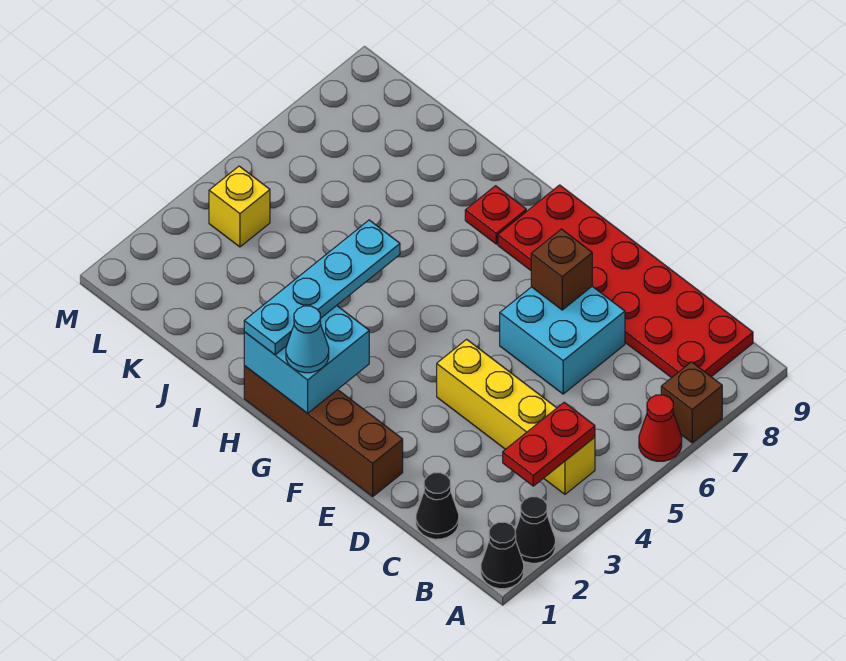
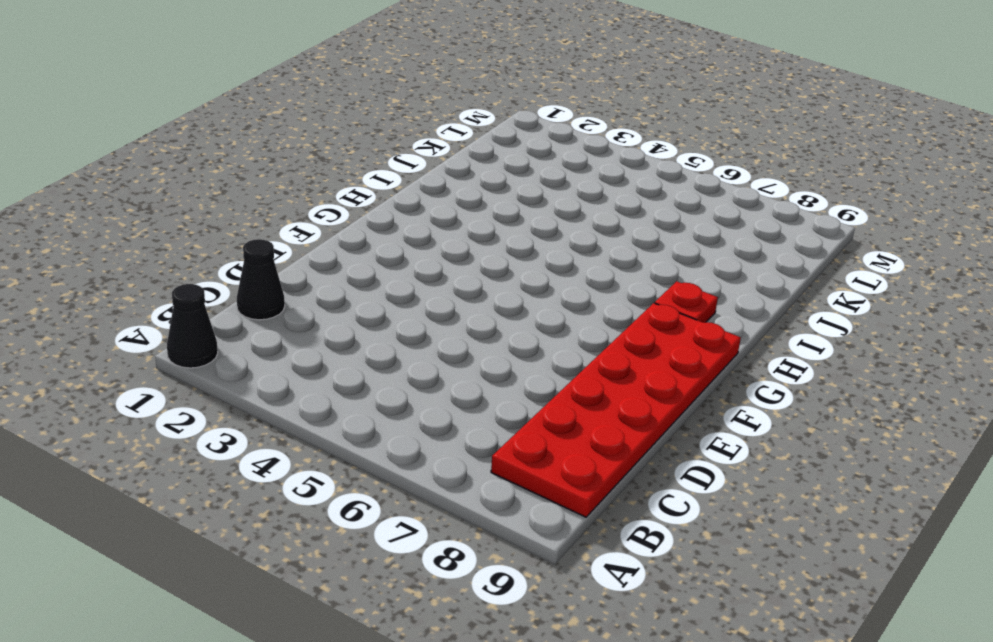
none -> black cone A2 level 1
none -> red cone A6 level 1
none -> brown brick A7 level 1

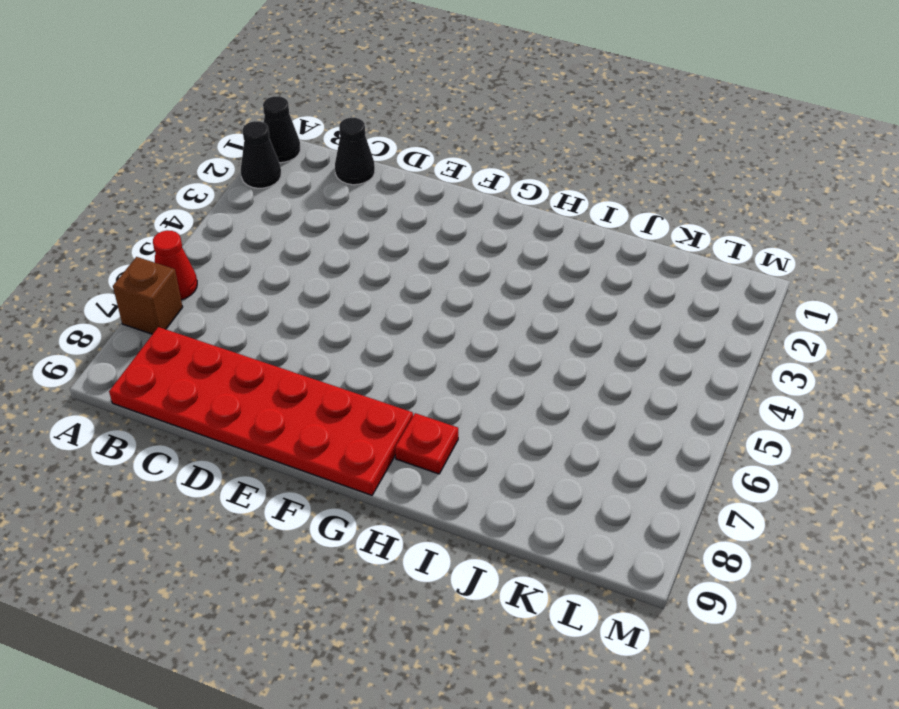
none -> yellow brick B4:E4 level 1
none -> cyan brick D6:E7 level 1
none -> brown brick E1:H1 level 1

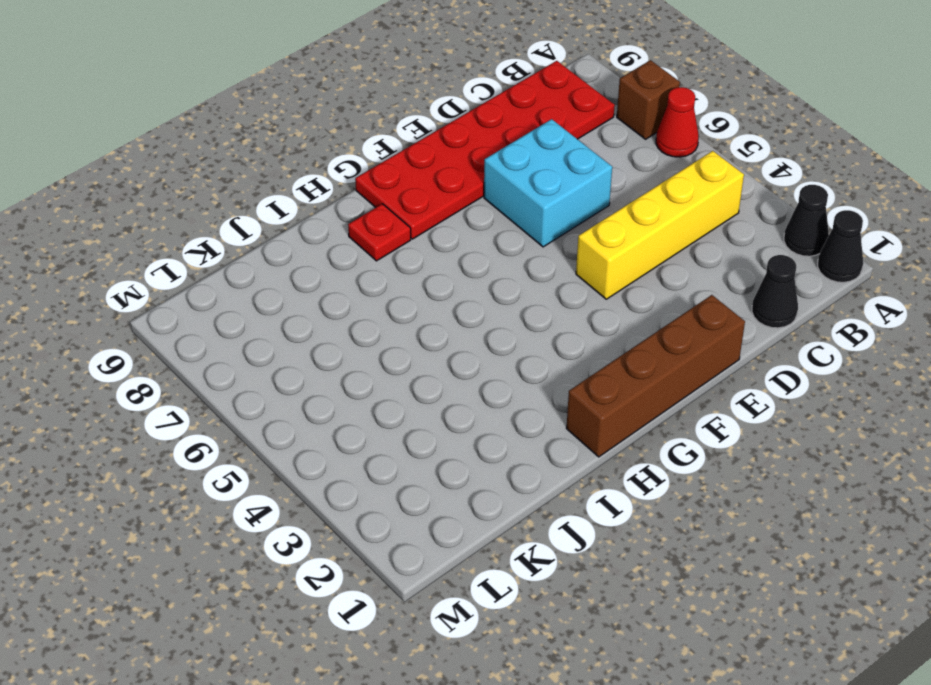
none -> yellow brick L4 level 1
none -> red plate B3:B4 level 2
none -> brown brick E7 level 2

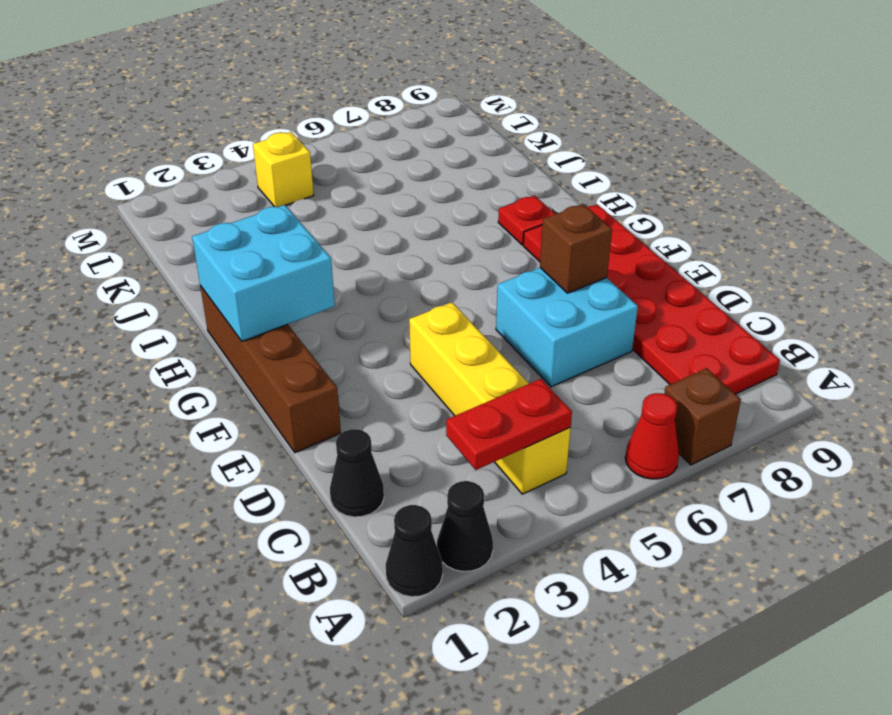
none -> cyan cone G1 level 3
none -> cyan plate H1:H4 level 3

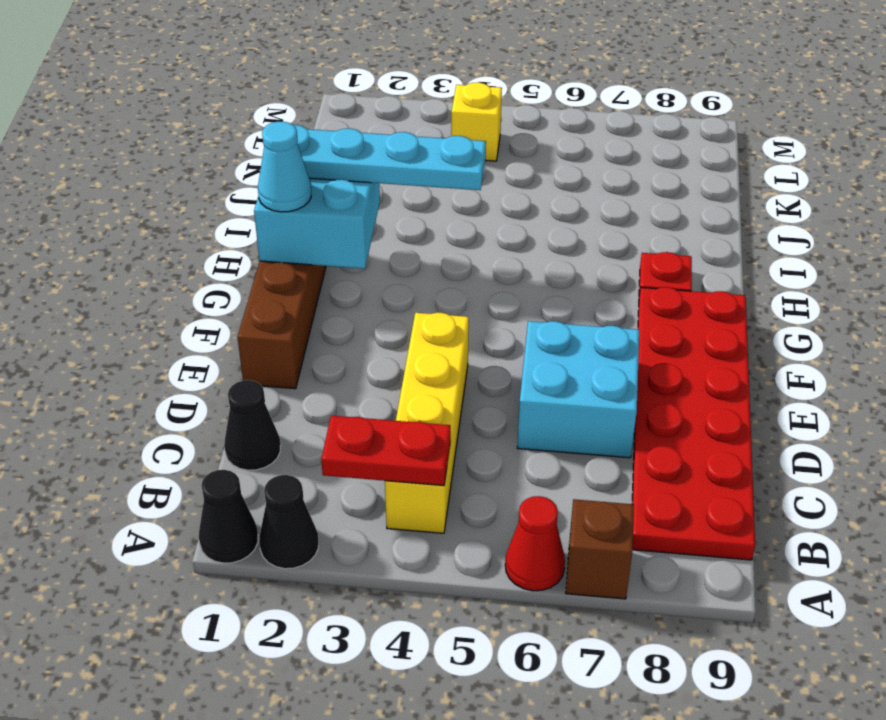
none -> brown brick E7 level 2

